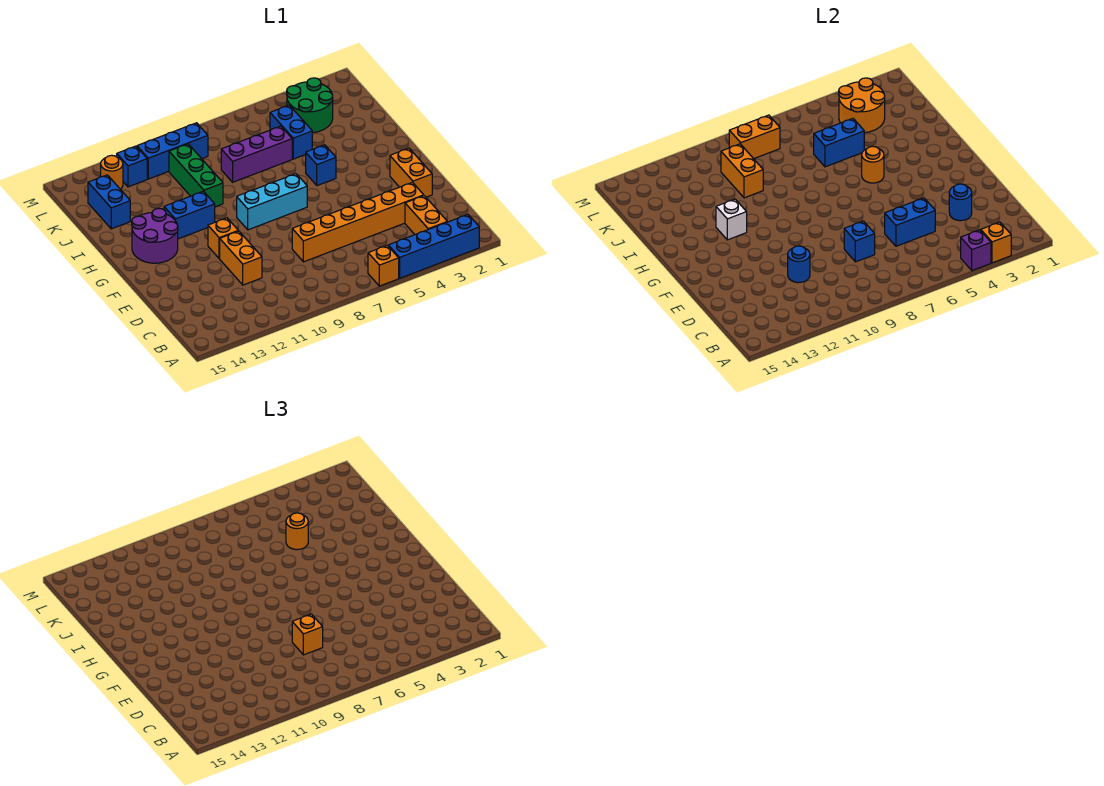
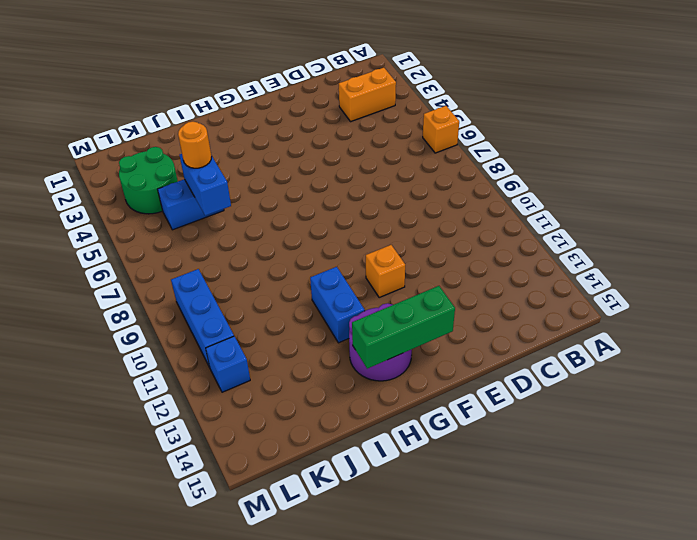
green brick F14:H14 level 2 -> green brick I10:K10 level 1
none -> blue brick A2:A5 level 1
none -> orange brick D3:D8 level 1
none -> orange brick D11:E11 level 1
none -> orange brick E2:F2 level 1

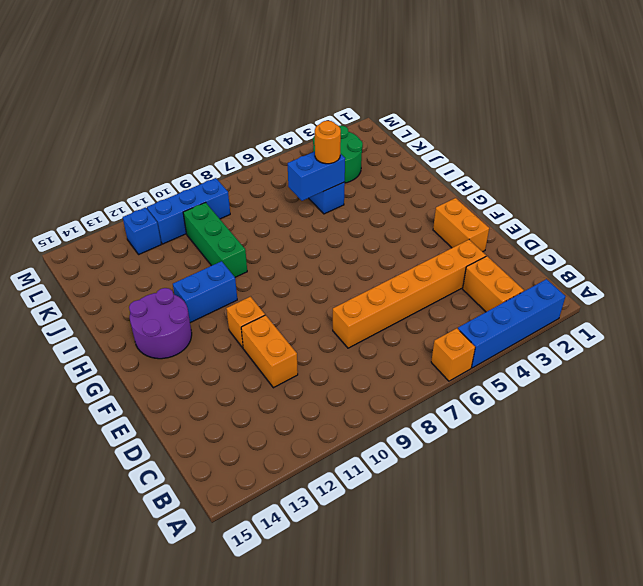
none -> cyan brick G7:G9 level 1
none -> blue brick H5 level 1
none -> purple brick J6:J8 level 1
none -> blue brick J14:K14 level 1

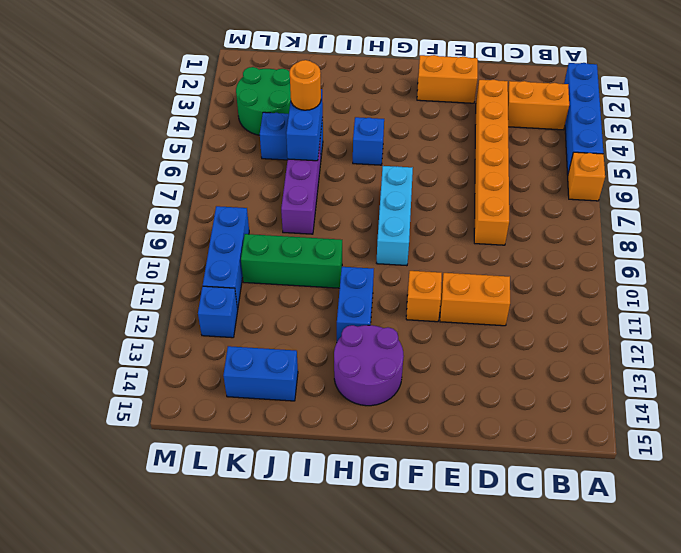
none -> orange round brick L13 level 1
none -> orange brick A3 level 2
none -> purple brick A4 level 2
none -> blue round brick D3 level 2

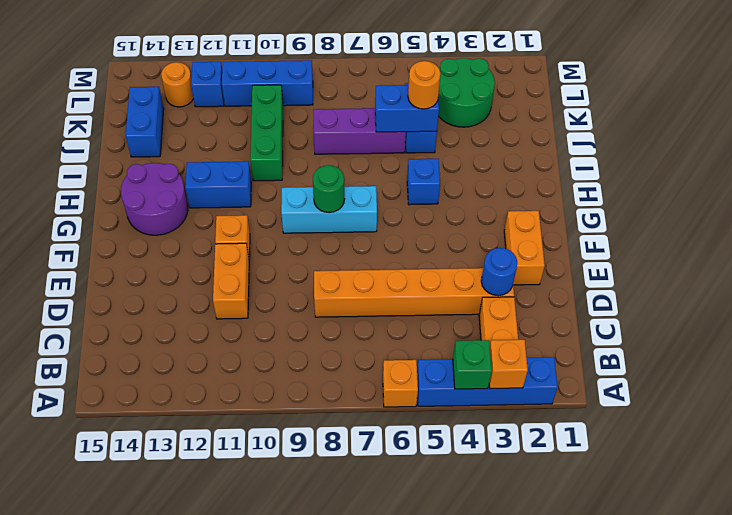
green brick A4 level 2 -> purple brick A4 level 2
green round brick G8 level 2 -> none
none -> blue brick D5:D6 level 2
none -> blue brick D8 level 2
none -> blue round brick D11 level 2
none -> orange round brick H5 level 2

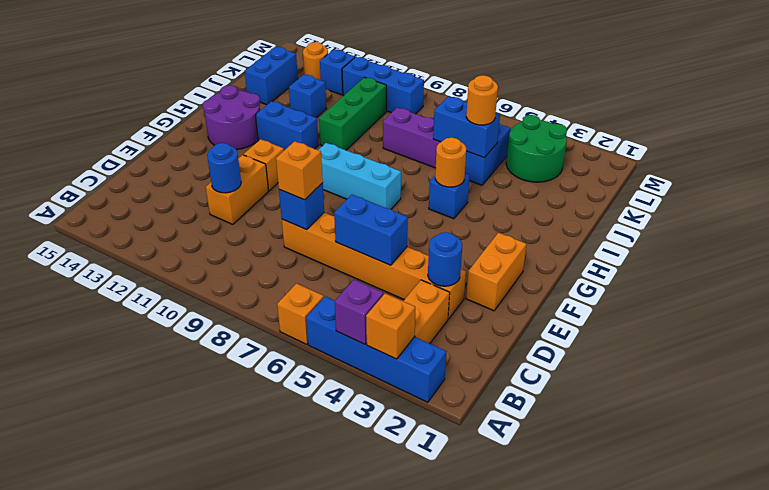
blue brick J12 level 1 -> none
none -> white brick H12 level 2
none -> orange brick J10:K10 level 2
none -> orange round brick K3:L4 level 2
none -> orange brick L8:L9 level 2

